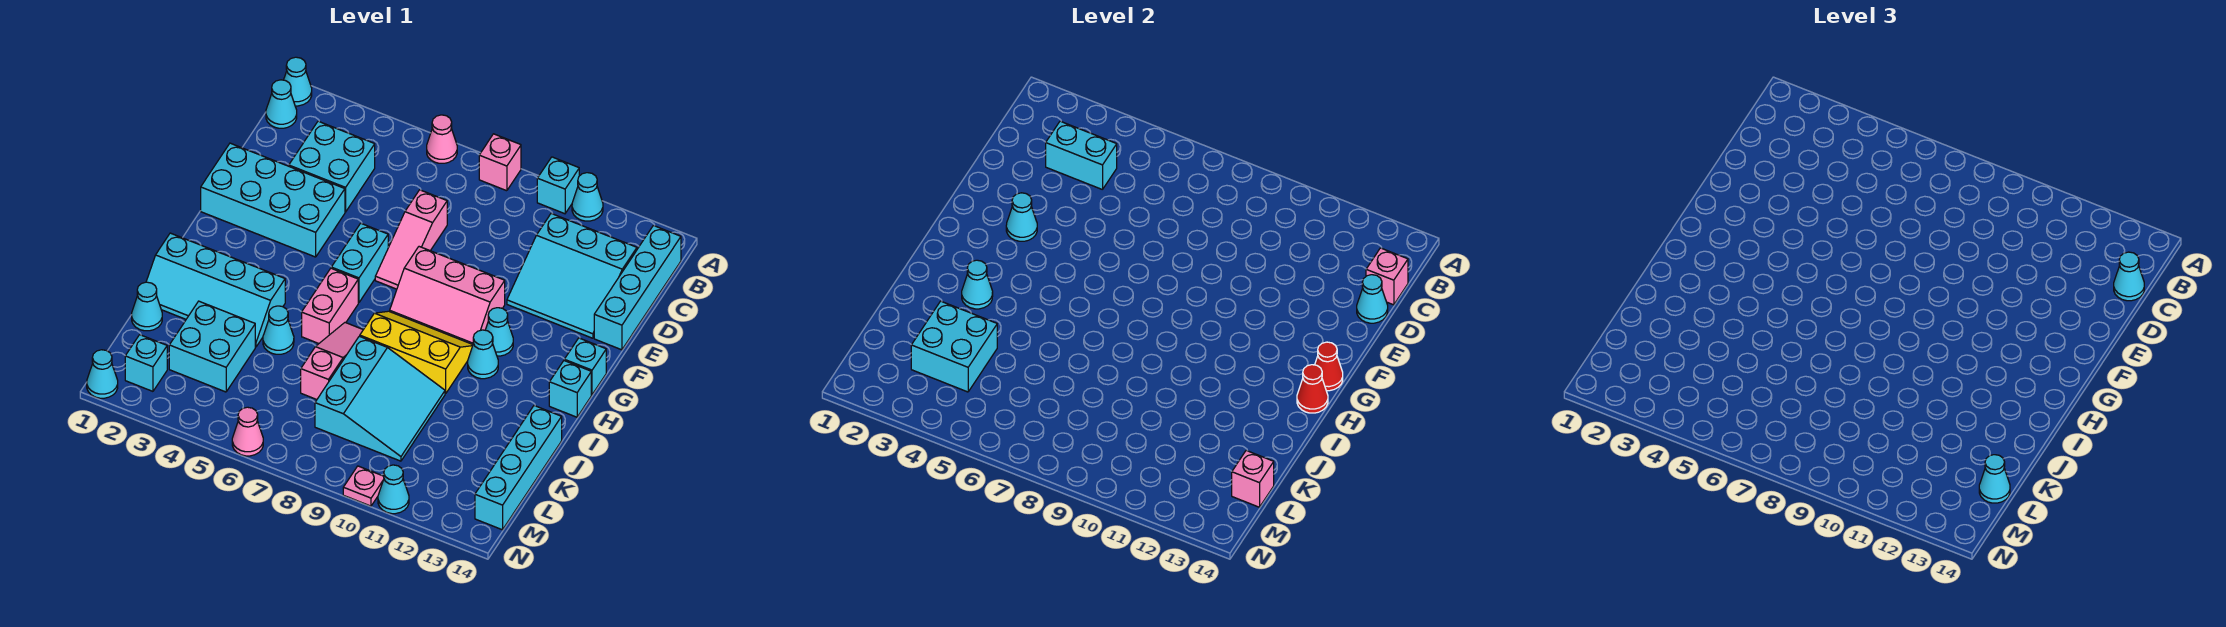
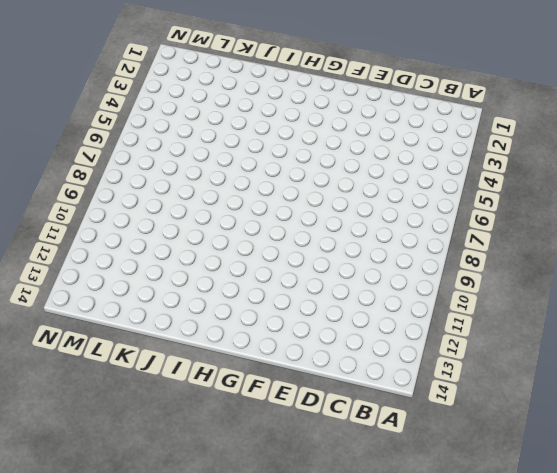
none -> cyan cone A1 level 1
none -> pink cone A6 level 1
none -> pink brick A8 level 1
none -> cyan brick A10 level 1

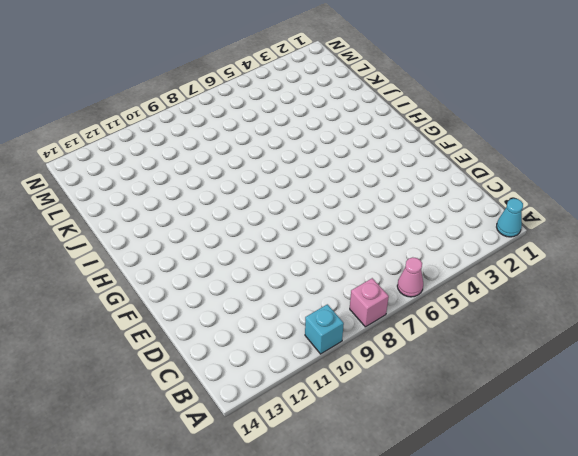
none -> cyan cone A11 level 1
none -> cyan cone B1 level 1
none -> cyan brick B14:E14 level 1
none -> cyan brick C3:D4 level 1

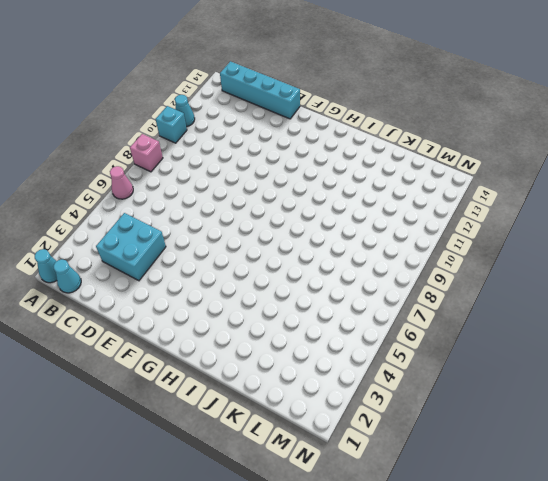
none -> cyan slope C11:E13 level 1 top C
none -> pink slope D7:F7 level 1 top D
none -> cyan brick E1:F4 level 1
none -> cyan brick F6:G6 level 1

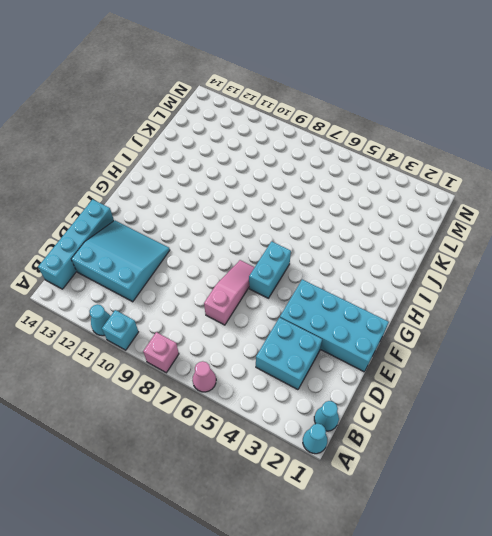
none -> pink slope F8:G10 level 1 top F
none -> cyan cone G11 level 1
none -> cyan brick G14 level 1
none -> pink brick H6:I6 level 1

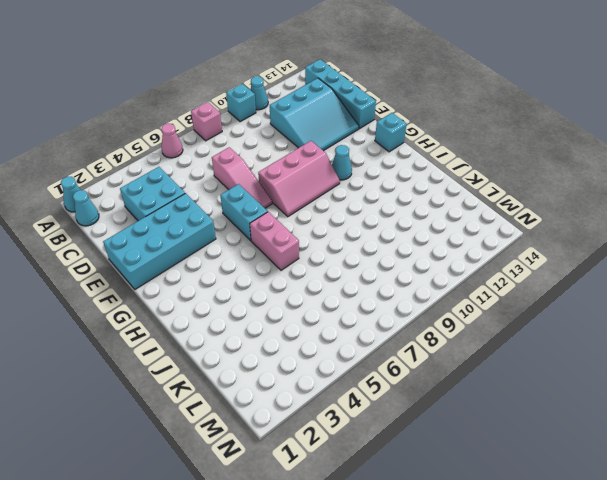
none -> yellow slope H8:I10 level 1 top I
none -> cyan cone H11 level 1
none -> cyan brick H14 level 1
none -> cyan slope I1:J4 level 1 top I

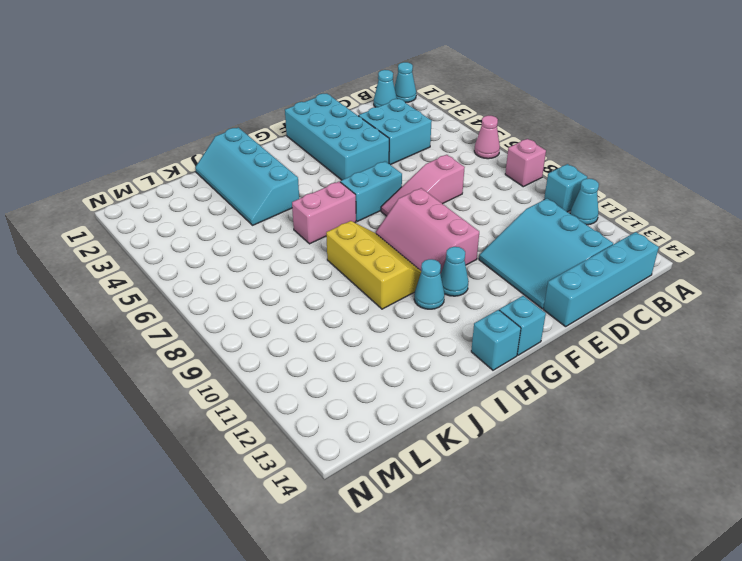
none -> pink slope I7:K7 level 1 top K
none -> cyan cone J5 level 1
none -> cyan slope J8:L10 level 1 top 8
none -> cyan brick J14:M14 level 1

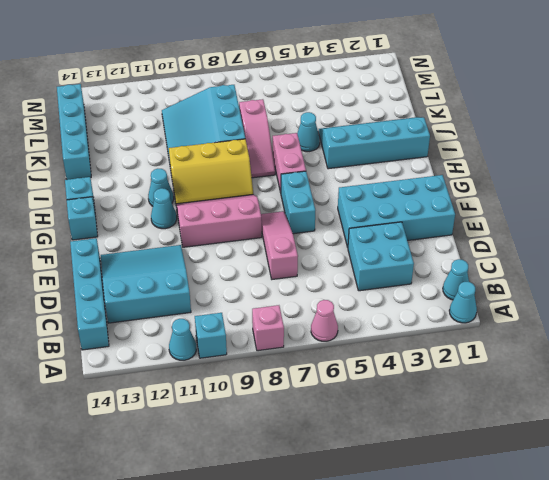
none -> cyan cone K1 level 1
none -> cyan brick K3:L4 level 1
none -> cyan brick M2 level 1
none -> cyan cone N1 level 1

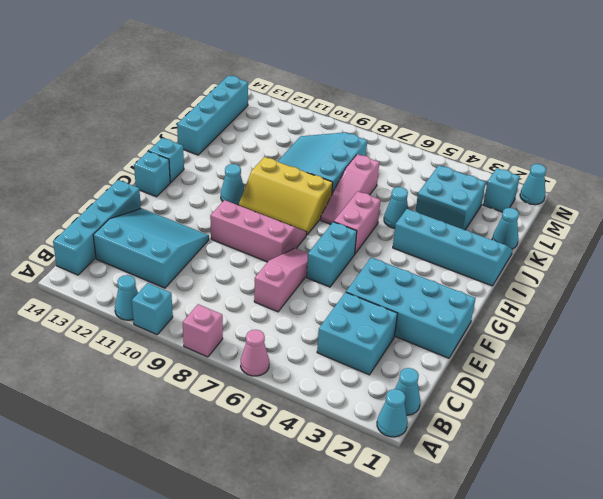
none -> cyan cone G11 level 1
none -> pink cone N6 level 1
none -> pink plate N10 level 1
none -> cyan cone N11 level 1

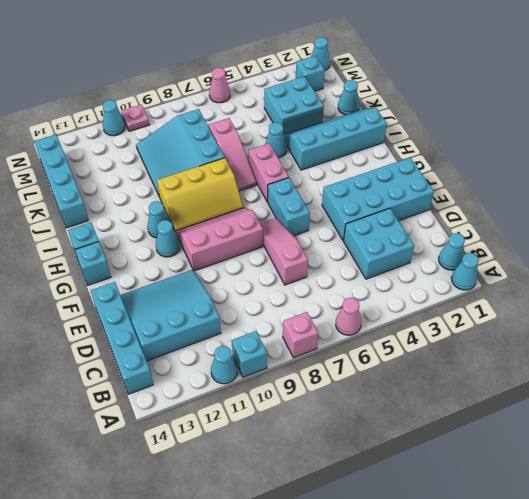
none -> cyan brick C3:C4 level 2
none -> pink brick C14 level 2
none -> cyan cone D14 level 2
none -> cyan cone F3 level 2

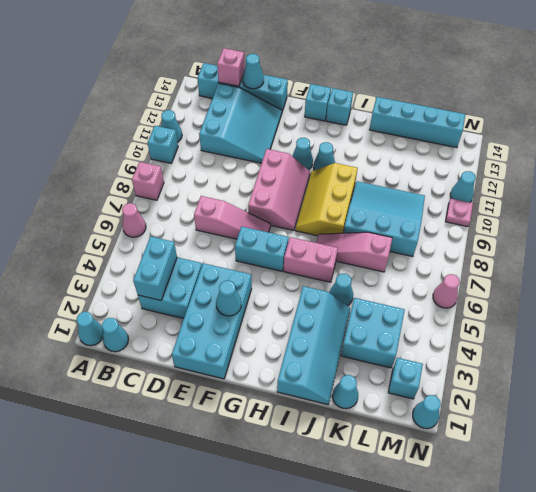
none -> red cone G14 level 2
none -> red cone H14 level 2
none -> cyan cone I3 level 2
none -> cyan brick K3:L4 level 2

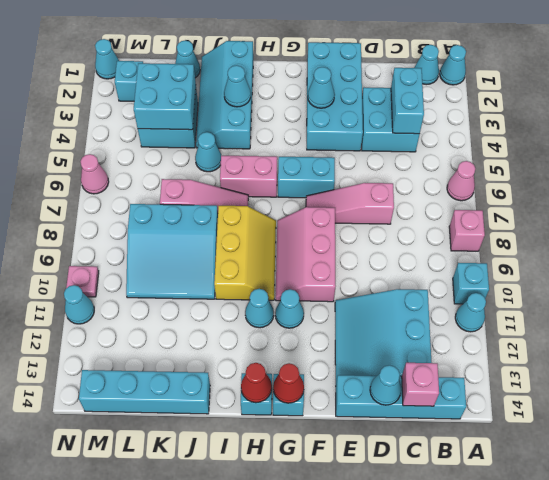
none -> pink brick L14 level 2
none -> cyan cone C14 level 3
none -> cyan cone L14 level 3

